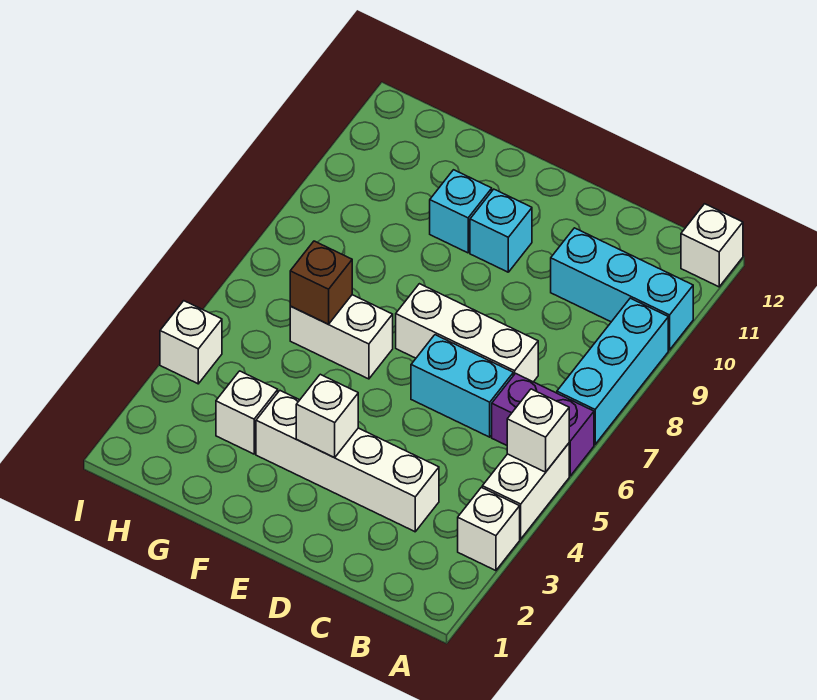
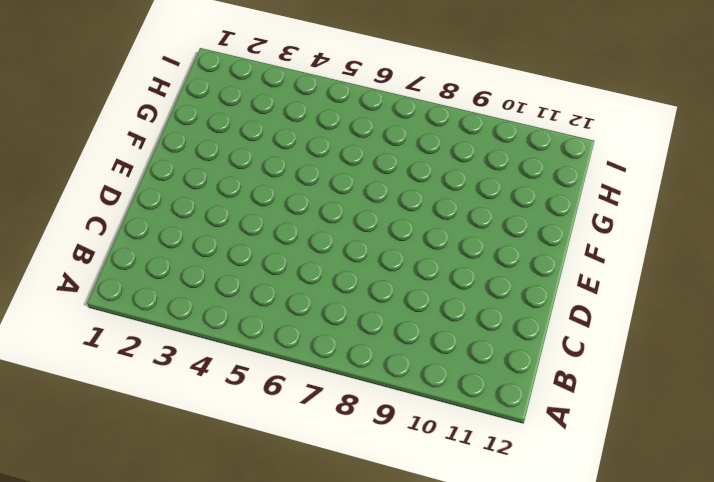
none -> white brick A3 level 1
none -> white brick A4:A5 level 1
none -> purple brick A6:B6 level 1

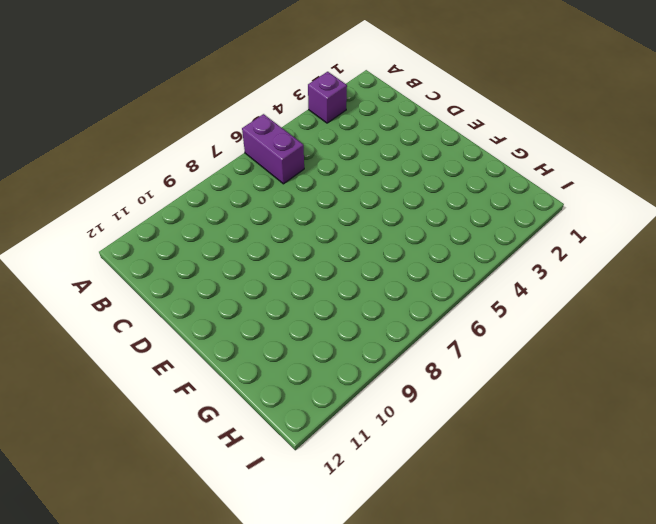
purple brick A3 level 1 -> white brick A3 level 1
none -> white brick A4:A5 level 1
none -> cyan brick A7:A9 level 1
none -> cyan brick A10:C10 level 1

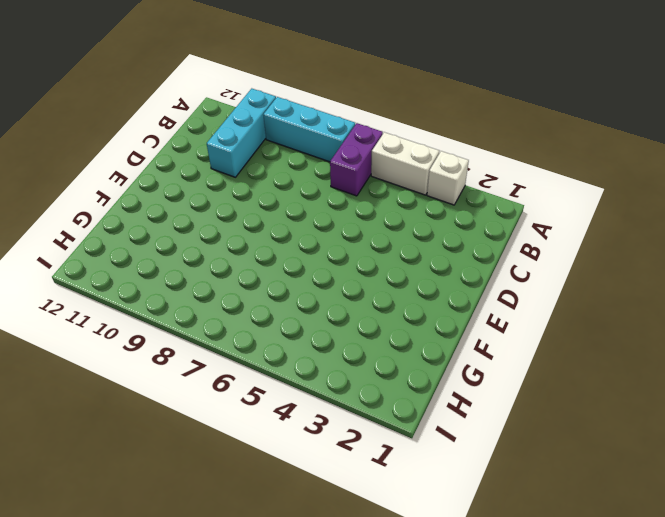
none -> white brick A12 level 1
none -> white brick C3:F3 level 1
none -> cyan brick C6:D6 level 1

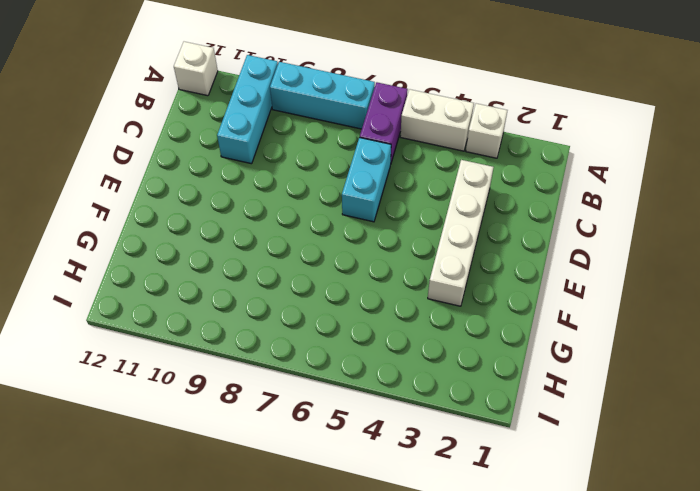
none -> white brick C7:E7 level 1
none -> cyan brick E10 level 1
none -> white brick F6:G6 level 1

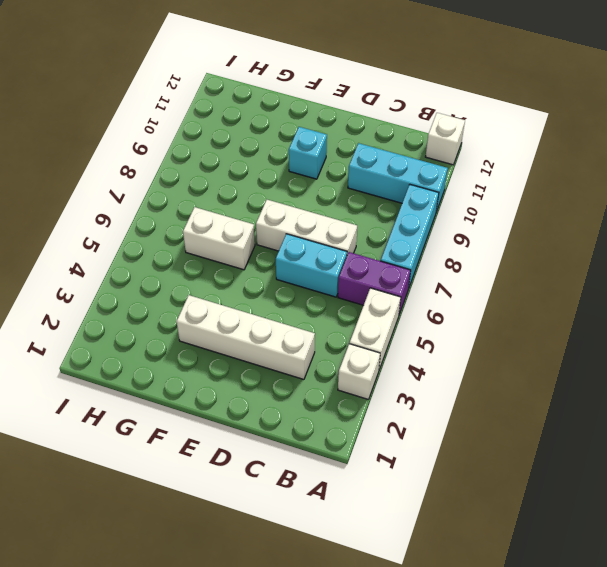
none -> cyan brick F10 level 1
none -> white brick G3 level 1
none -> white brick I4 level 1

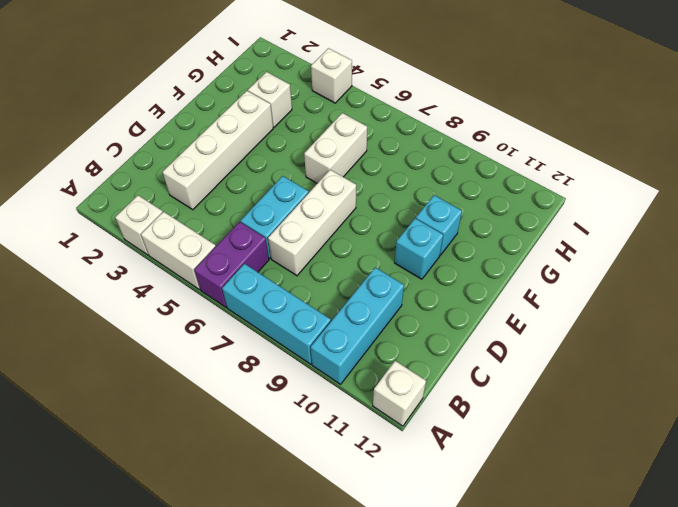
none -> white brick A5 level 2
none -> white brick E3 level 2
none -> brown brick G6 level 2

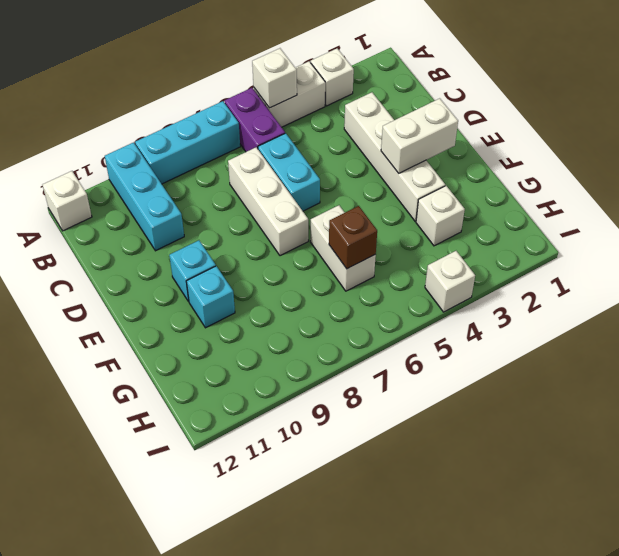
white brick E2:E3 level 2 -> white brick E3 level 2

